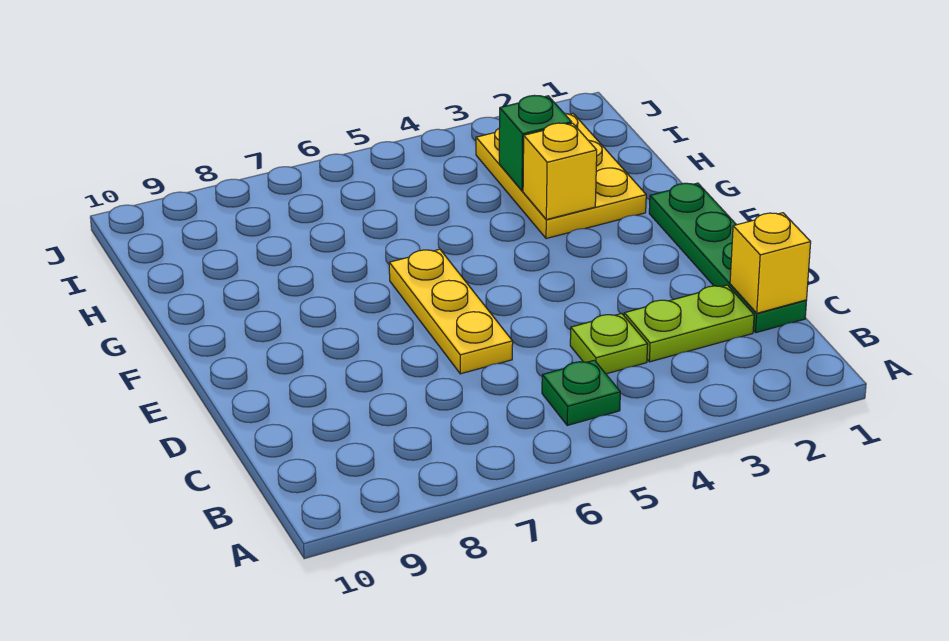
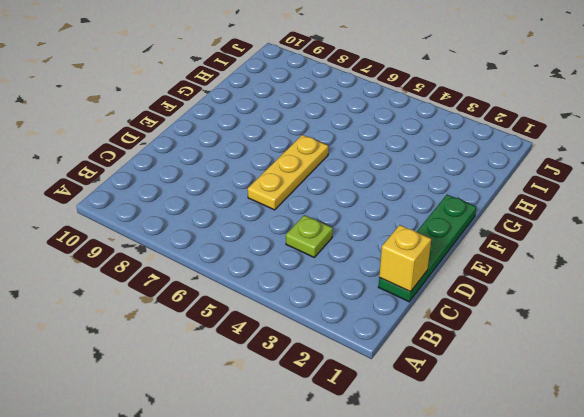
none -> green plate B5 level 1
none -> lime plate C2:C3 level 1

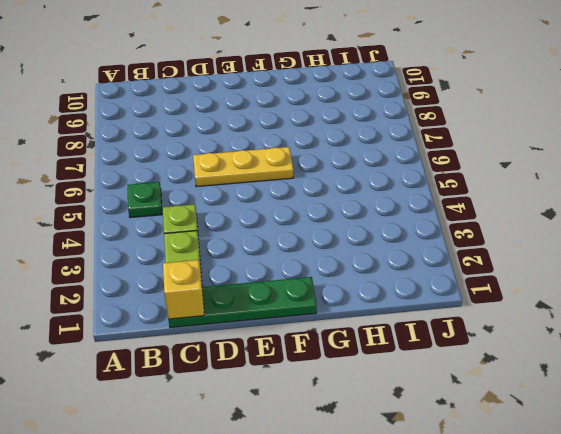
none -> yellow plate G2:I3 level 1
none -> yellow brick G3 level 2

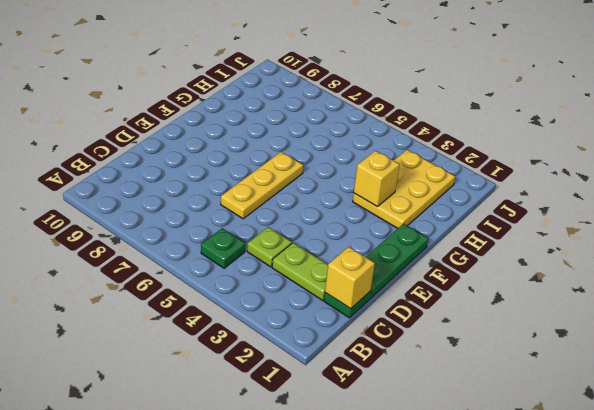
none -> green brick H3 level 2

